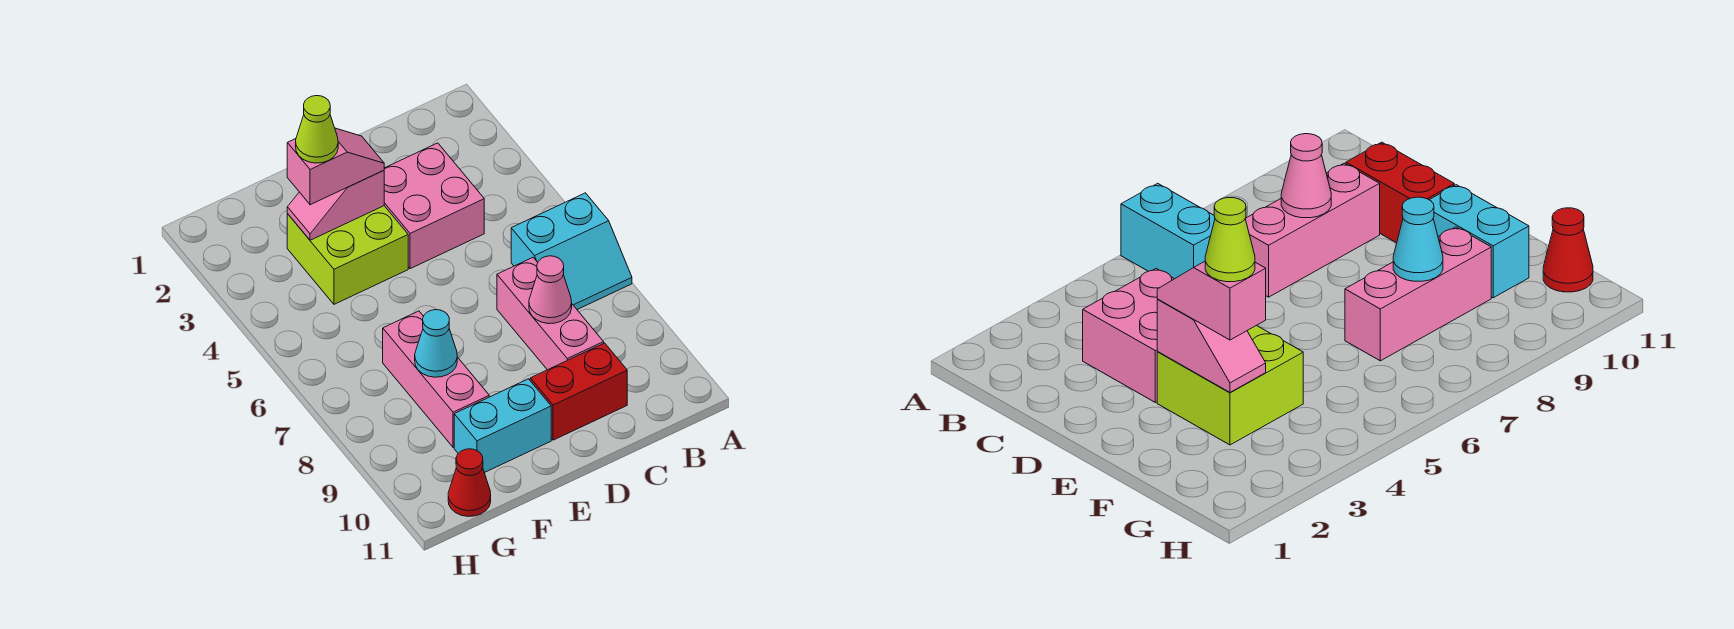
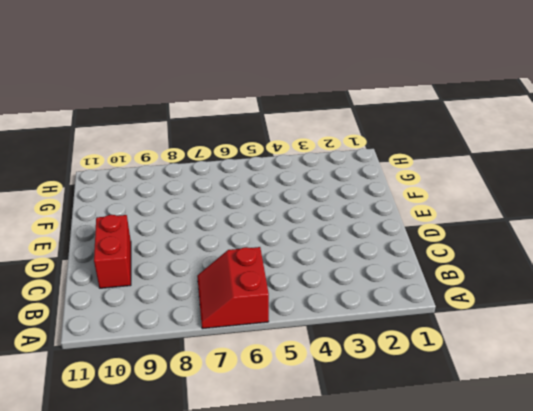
red slope A6:B7 level 1 top 6 -> cyan slope A6:B7 level 1 top 6
none -> pink brick C3:D4 level 1
none -> pink brick C7:C9 level 1
none -> lime brick E3:F4 level 1

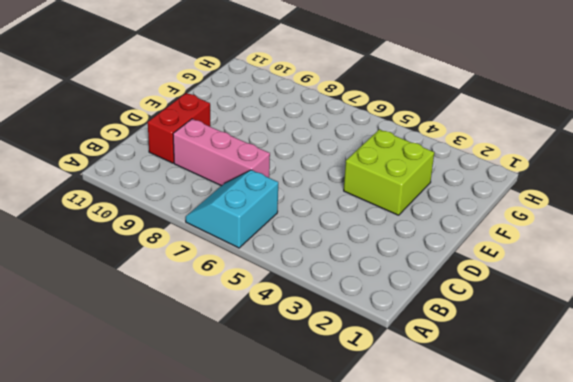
none -> pink brick C3:D4 level 1
none -> cyan brick E10:F10 level 1
none -> pink brick F7:F9 level 1

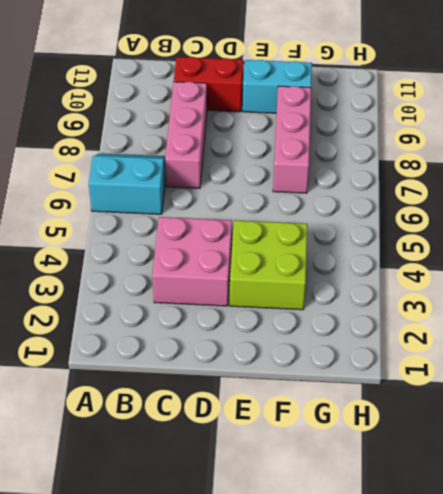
none -> red cone G11 level 1
none -> pink cone C8 level 2
none -> pink slope E3:F3 level 2 top E

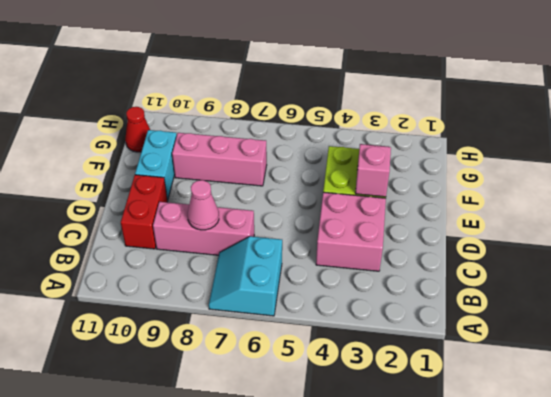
none -> cyan cone F8 level 2
none -> pink slope E3:F3 level 3 top F
none -> lime cone F3 level 4

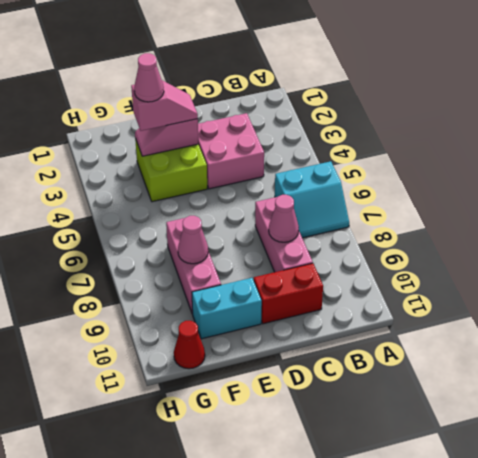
pink cone F3 level 4 -> lime cone F3 level 4
pink cone F8 level 2 -> cyan cone F8 level 2

